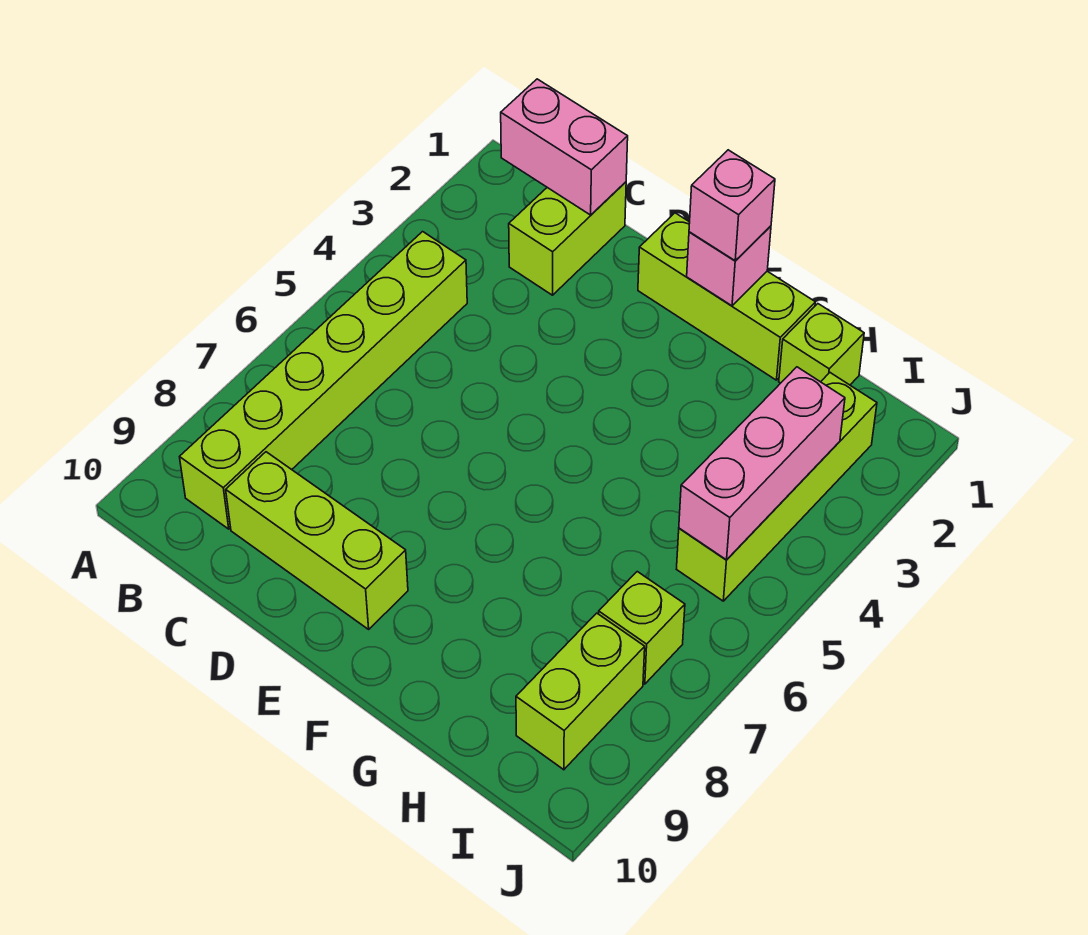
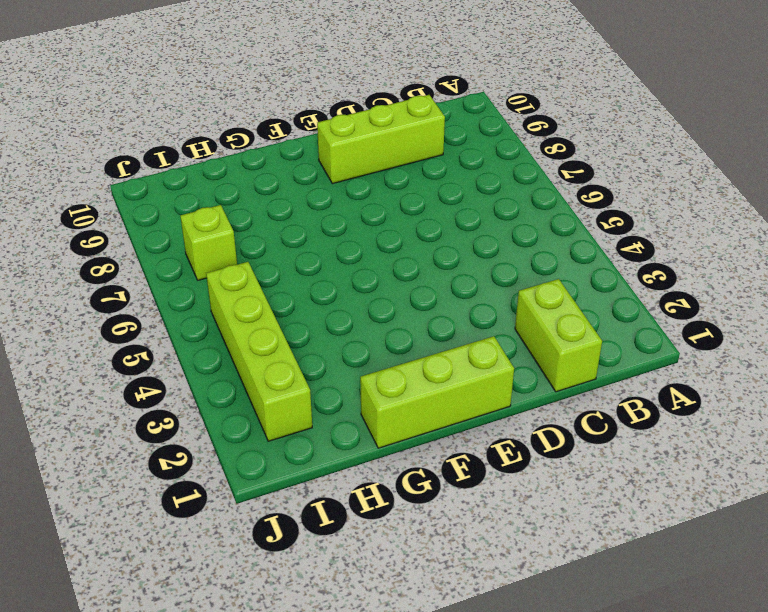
none -> lime brick B4:B9 level 1
none -> lime brick H1 level 1
none -> lime brick I8:I9 level 1

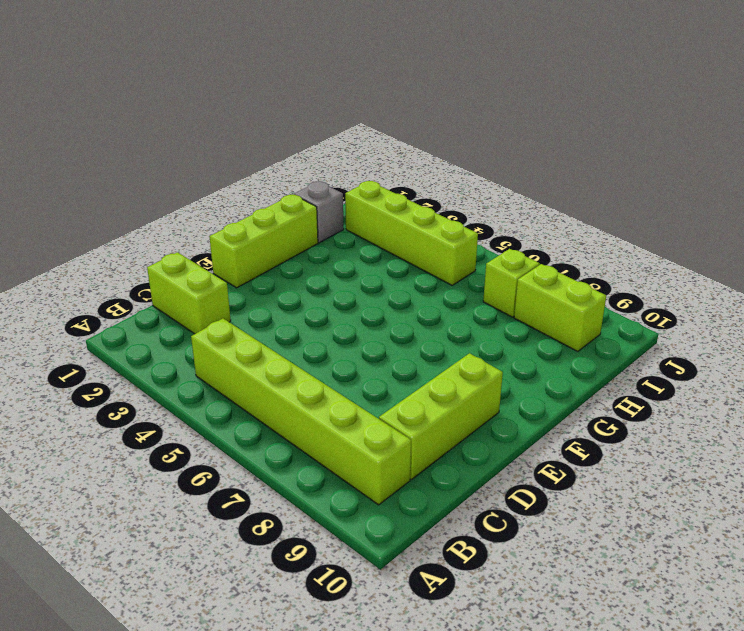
grey brick H1 level 1 -> lime brick H1 level 1
none -> pink brick B1:C1 level 2
none -> pink brick F1 level 2
none -> pink brick I3:I5 level 2

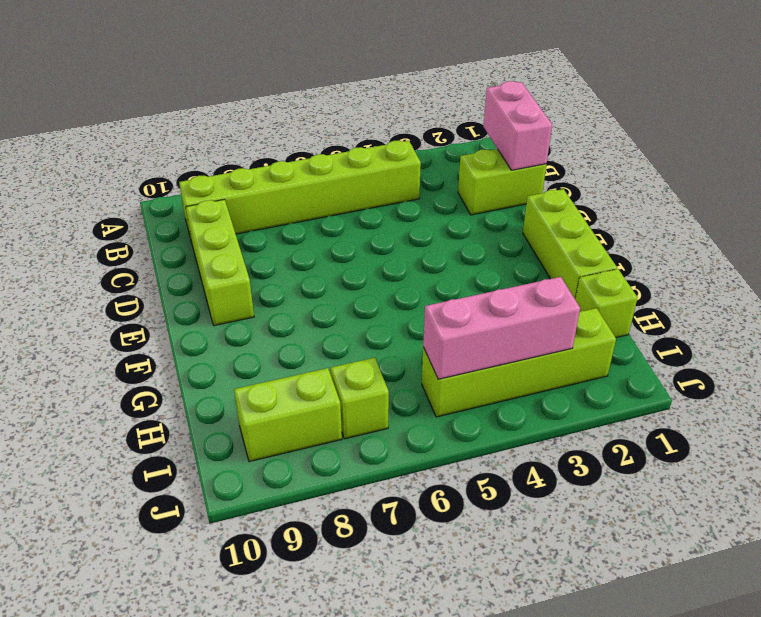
none -> pink brick F1 level 2
none -> pink brick F1 level 3

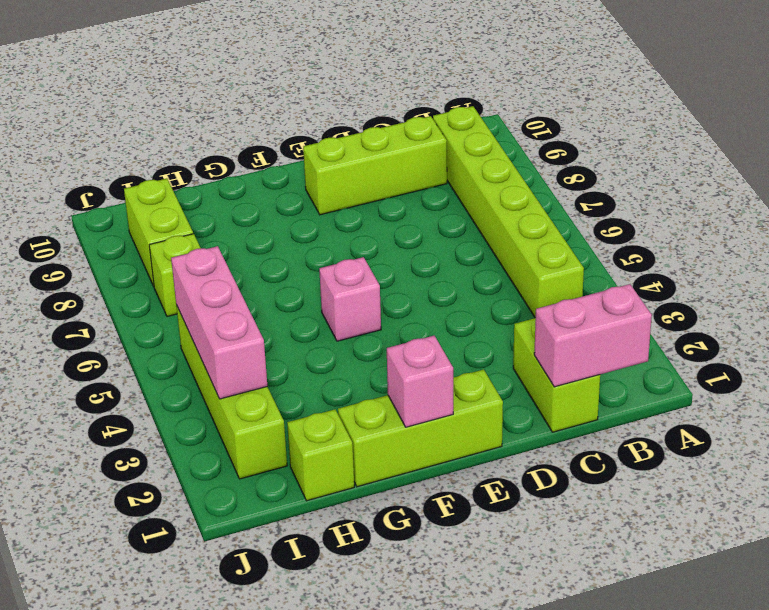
pink brick F5 level 1 -> pink brick F1 level 3

